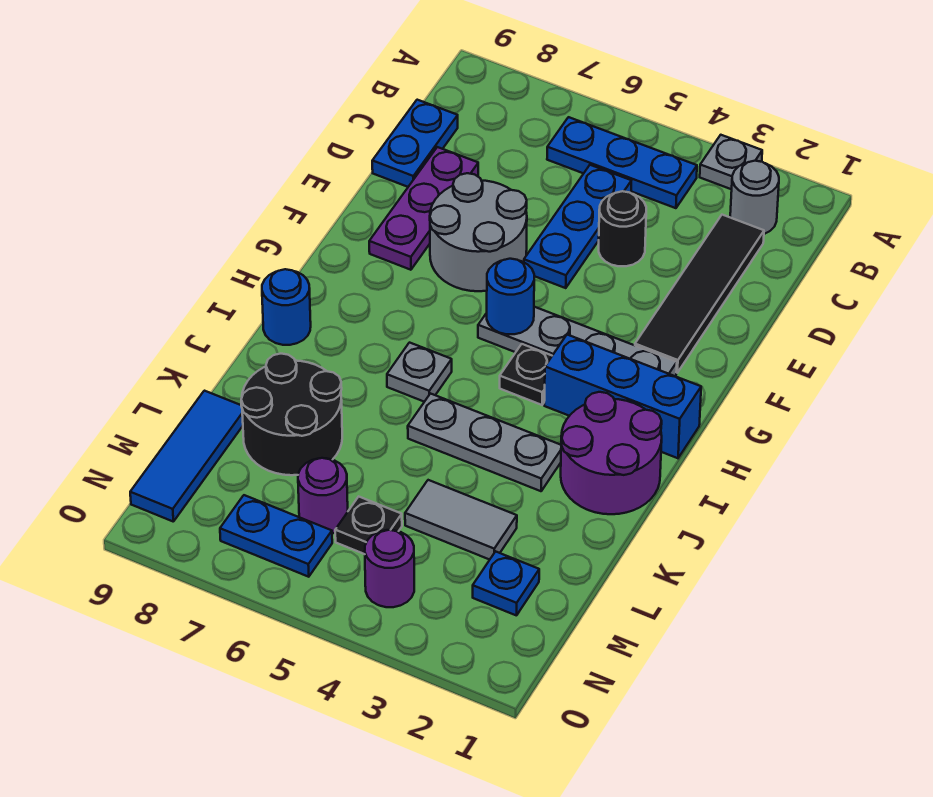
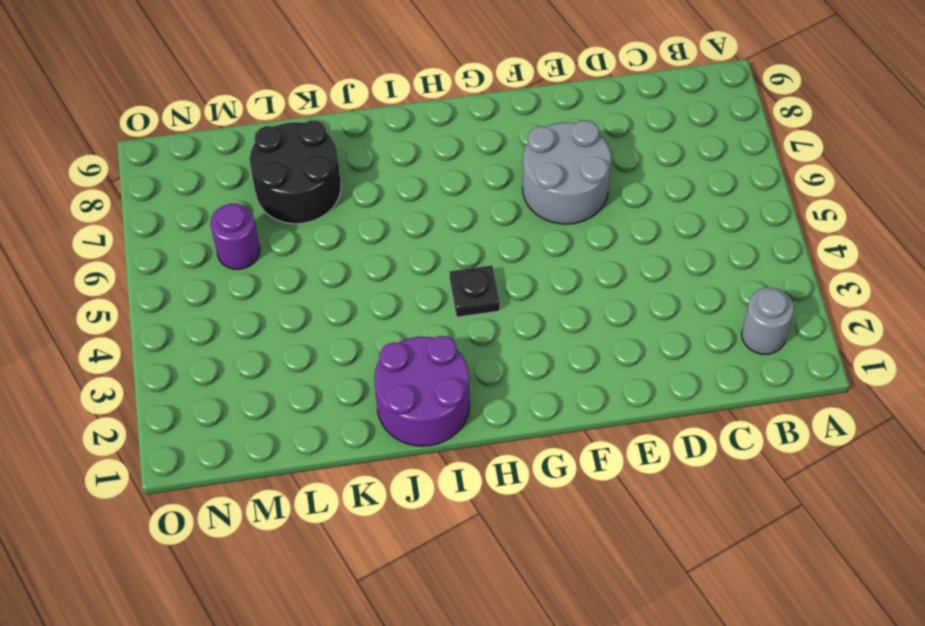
none -> grey plate A3 level 1
none -> blue plate B4:B6 level 1
none -> black tile C2:F2 level 1

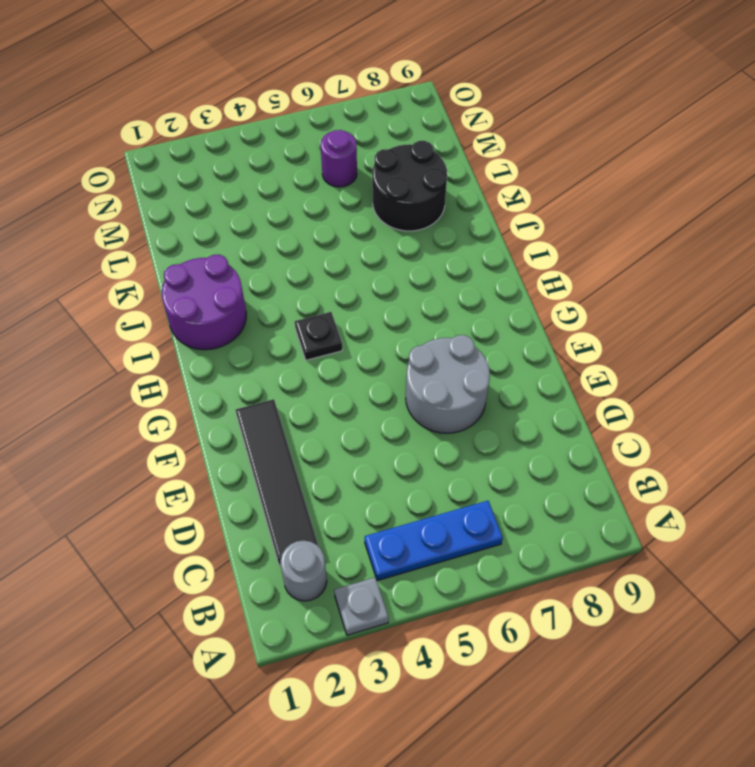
none -> blue plate C5:E5 level 1
none -> blue plate C9:D9 level 1
none -> black round brick D4 level 1

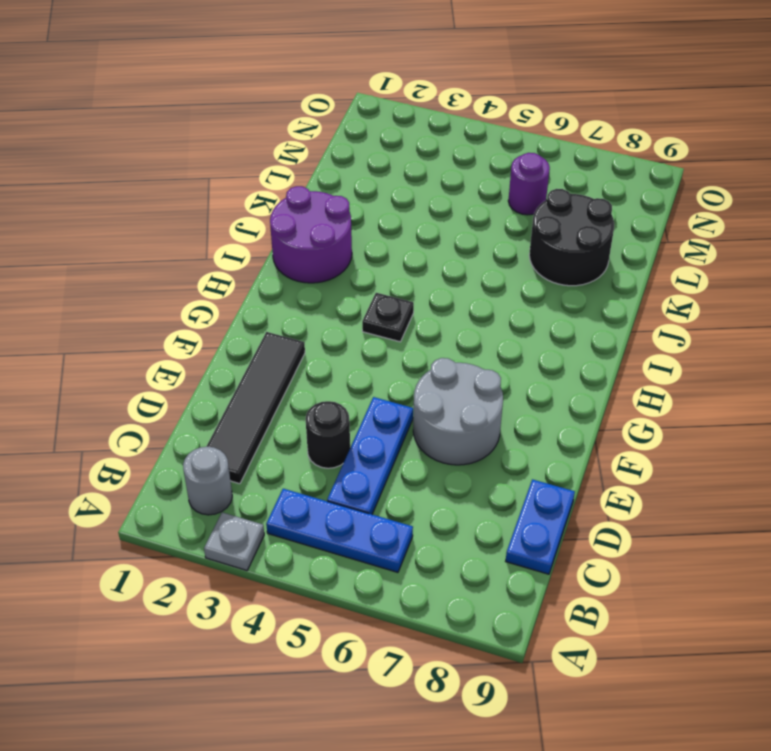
none -> purple plate D8:F8 level 1
none -> grey plate G2:G5 level 1
none -> blue brick H1:H3 level 1

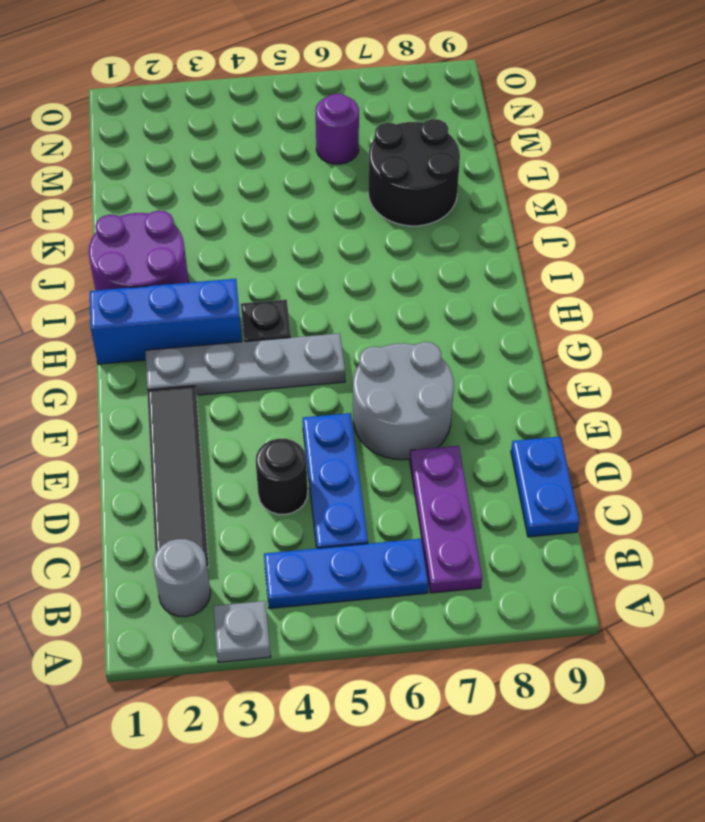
purple plate B7:D7 level 1 -> purple plate D8:F8 level 1
none -> grey plate I6 level 1
none -> blue round brick I9 level 1
none -> grey plate J3:J5 level 1

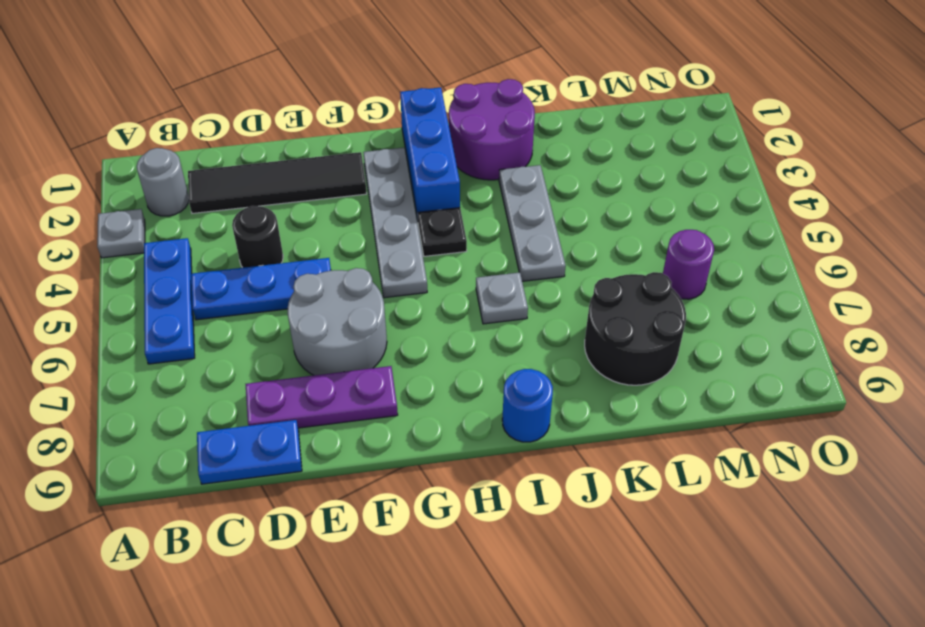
none -> grey tile L3:L4 level 1
none -> blue tile L9:N9 level 1
none -> blue plate M2 level 1

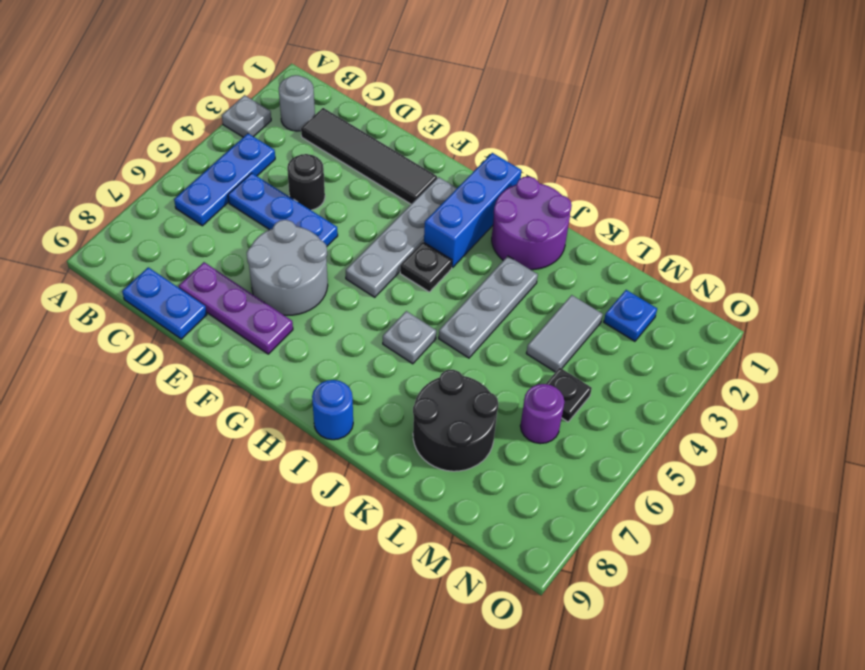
none -> blue tile L9:N9 level 1
none -> purple round brick N4 level 1
none -> blue plate N6:N7 level 1

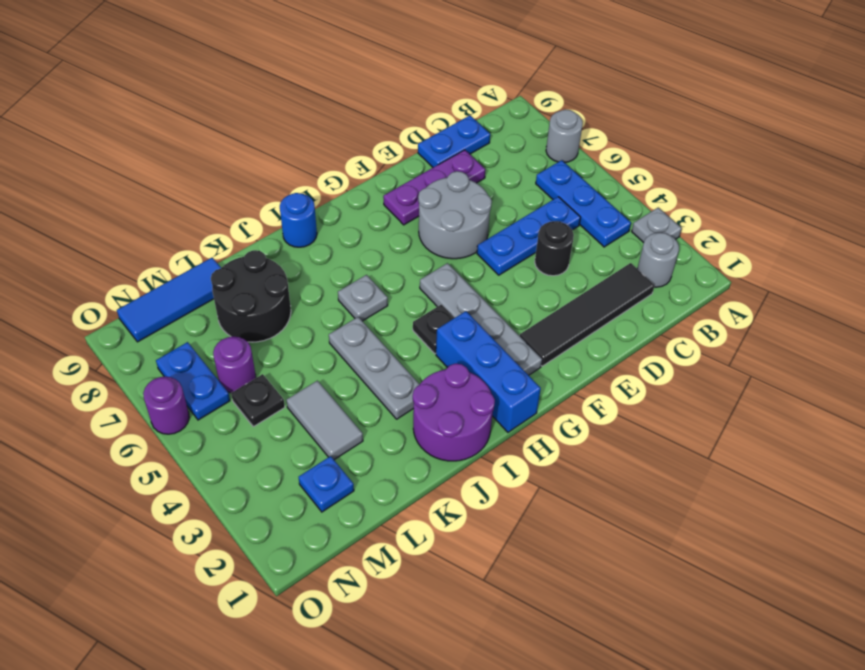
grey round brick A7 level 1 -> none
purple round brick O6 level 1 -> purple round brick N4 level 1
none -> blue round brick G5 level 2

